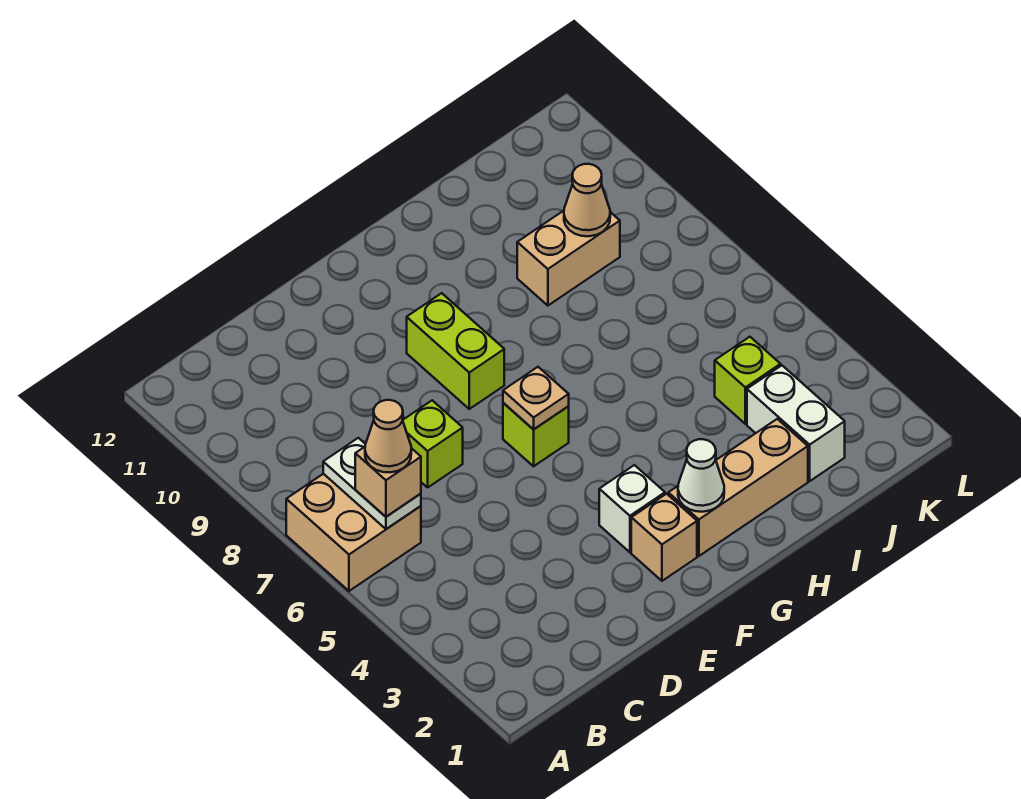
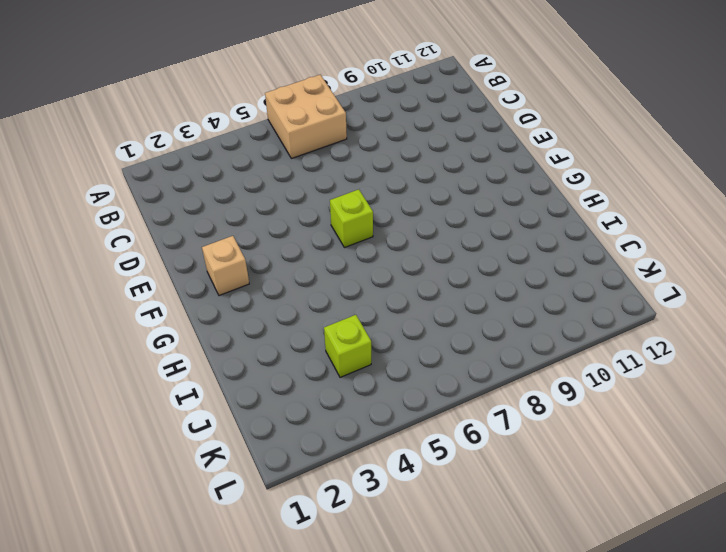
none -> lime brick D7 level 1
none -> white brick F3 level 1
none -> lime brick F8:F9 level 1

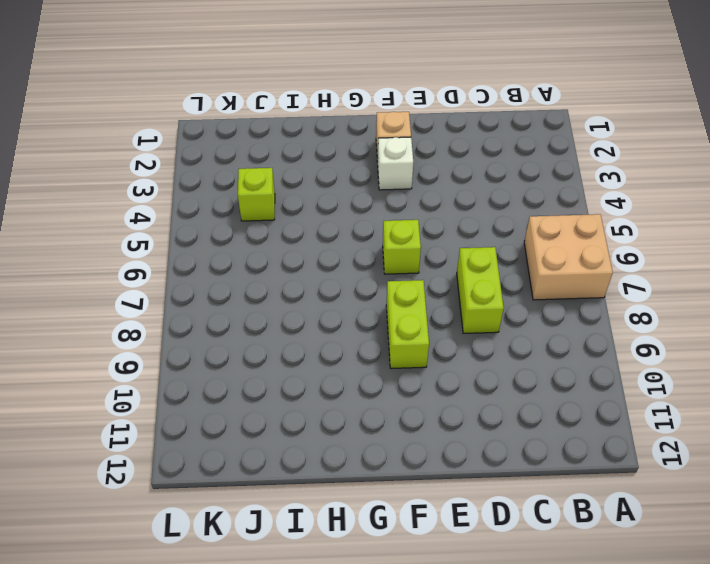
lime brick D7:D8 level 1 -> lime brick D7 level 1
none -> tan brick G2:I2 level 1
none -> tan brick I9:J9 level 1
none -> white brick J2:J3 level 1

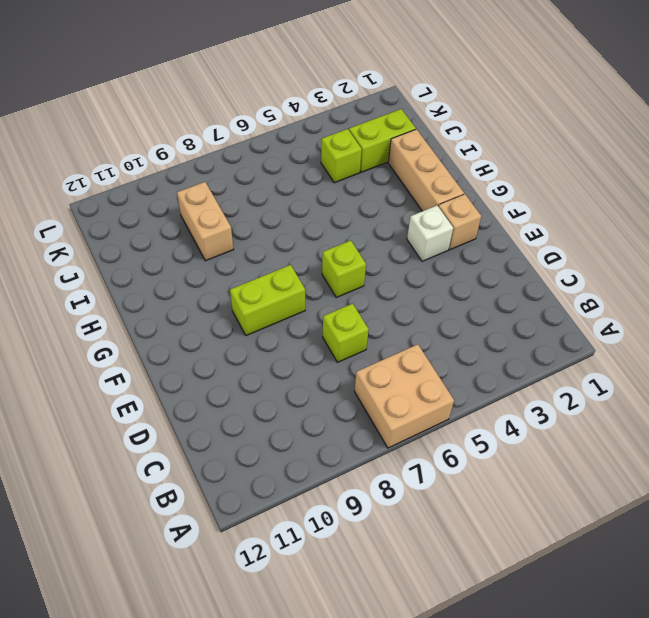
lime brick J2:J3 level 1 -> white brick J2:J3 level 1
none -> white plate B6:B7 level 2
none -> tan plate F6 level 2
none -> white cone G2 level 2

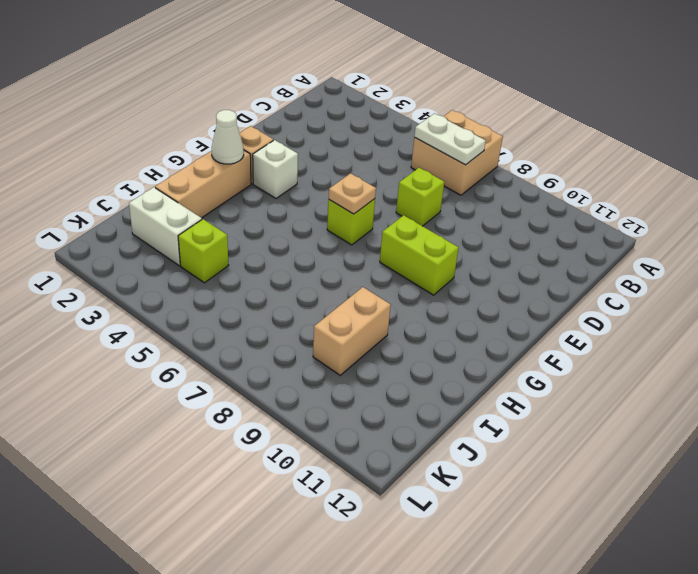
none -> tan cone J9 level 2
none -> tan brick B6 level 3
none -> tan cone B6 level 4

